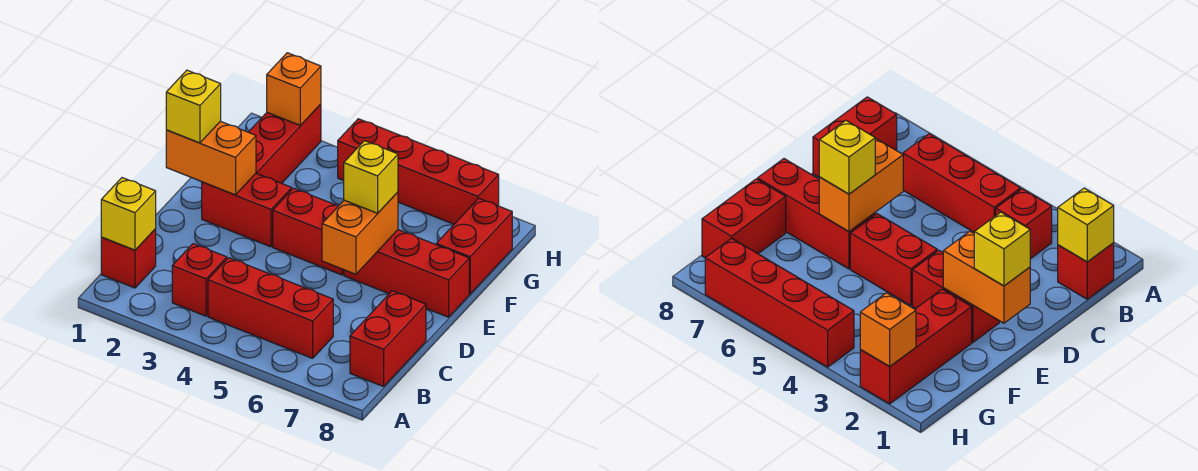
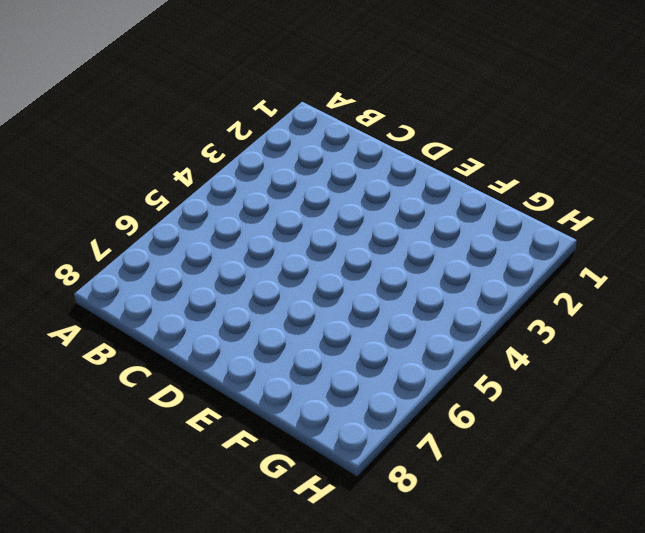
none -> red brick B1 level 1
none -> red brick B3 level 1
none -> red brick B4:B6 level 1

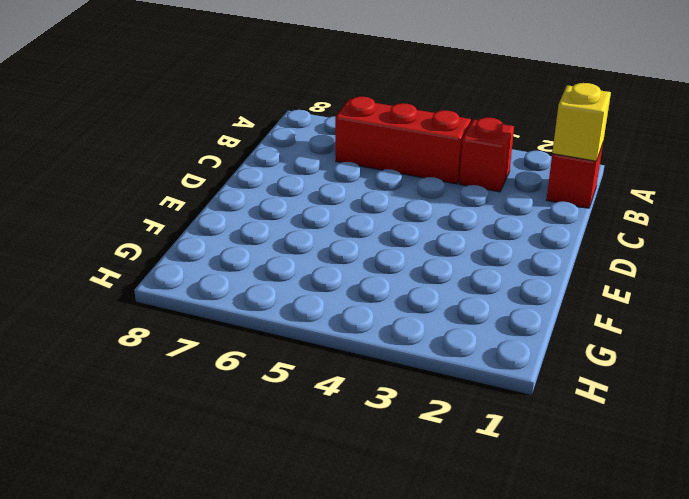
none -> red brick B8:C8 level 1
none -> red brick E2:E3 level 1
none -> red brick E4:E5 level 1

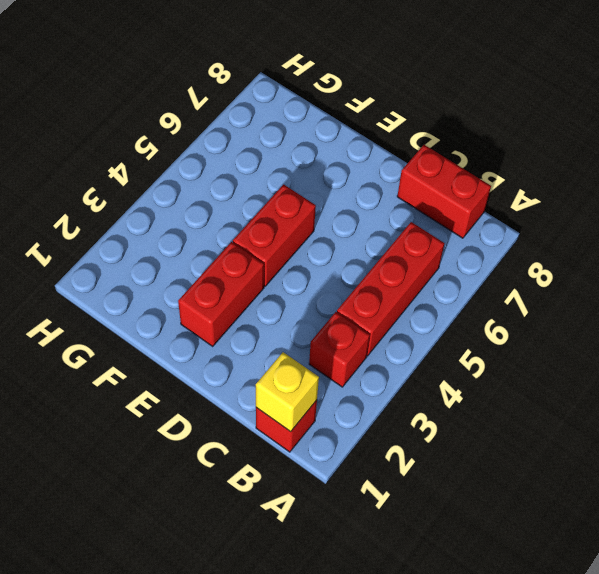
none -> red brick E6:E8 level 1
none -> red brick F2:H2 level 1
none -> red brick F8:G8 level 1

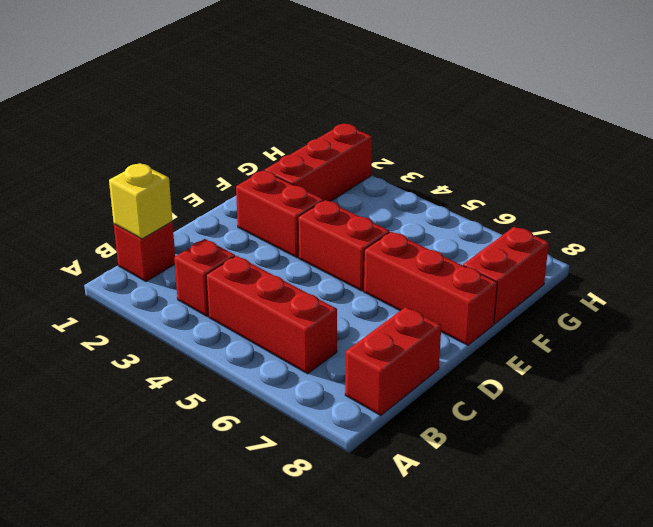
none -> red brick H4:H7 level 1
none -> orange brick D6:E6 level 2
none -> orange brick E1:E2 level 2

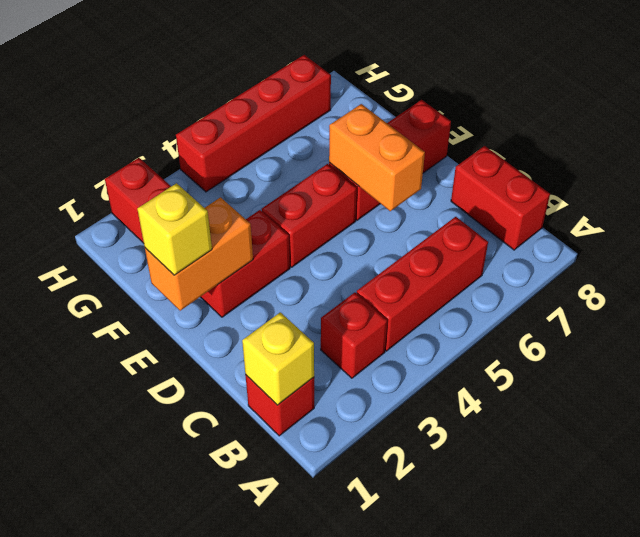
none -> red brick F8:G8 level 1
none -> orange brick H2 level 2
none -> yellow brick E6 level 3

